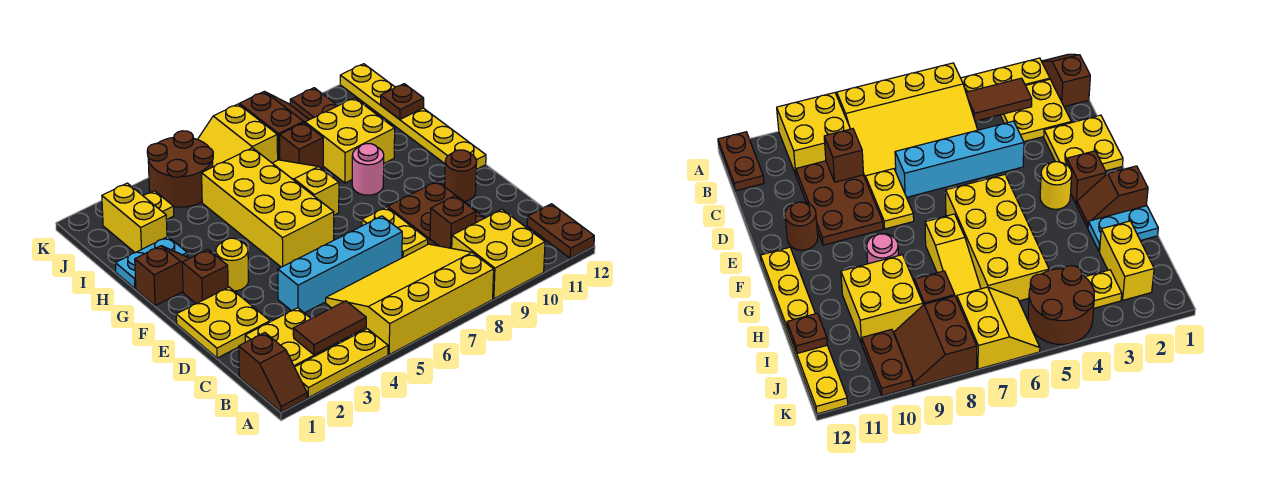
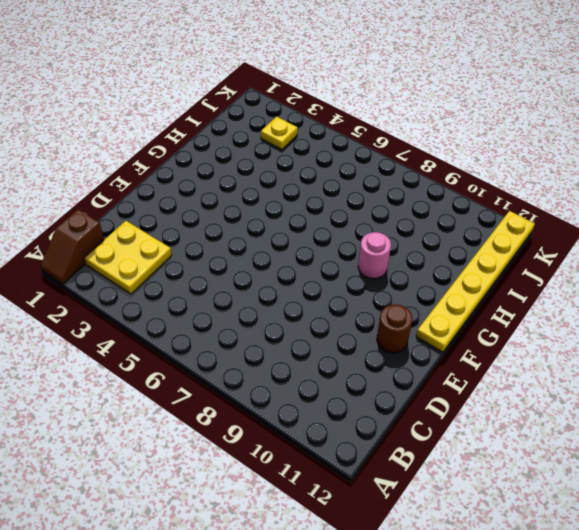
none -> yellow plate A2:A4 level 1
none -> yellow slope A5:C8 level 1 top A
none -> yellow brick A9:B10 level 1
none -> brown plate A12:B12 level 1

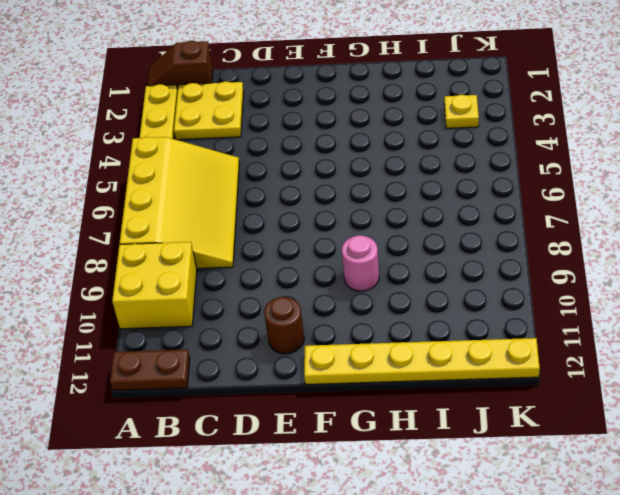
none -> brown plate C9:E10 level 1
none -> yellow plate D1:E2 level 1
none -> cyan brick D4:D7 level 1
none -> yellow plate D8:E8 level 1

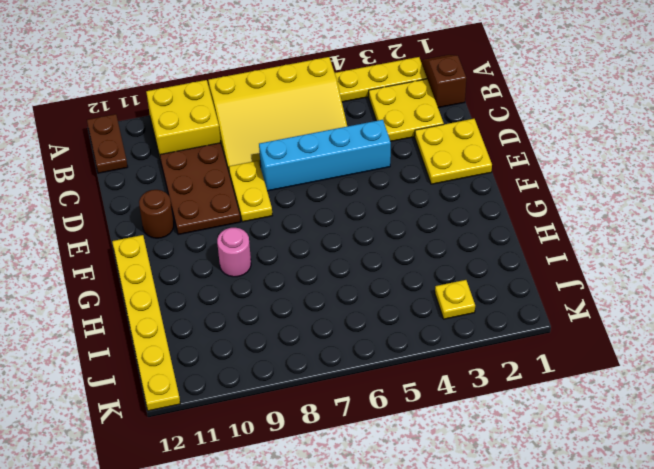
none -> brown brick F2 level 1
none -> yellow round brick F3 level 1
none -> yellow brick F5:I6 level 1
none -> brown slope G1:G2 level 1 top 1

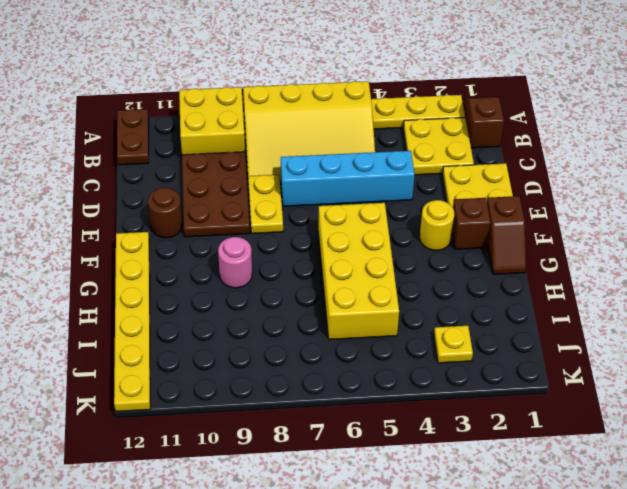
brown slope F1:G1 level 1 top F -> brown slope G1:G2 level 1 top 1
none -> yellow slope G7:I7 level 1 top G
none -> cyan plate H1:H2 level 1
none -> yellow brick H9:I10 level 1
none -> yellow brick I2:J2 level 1

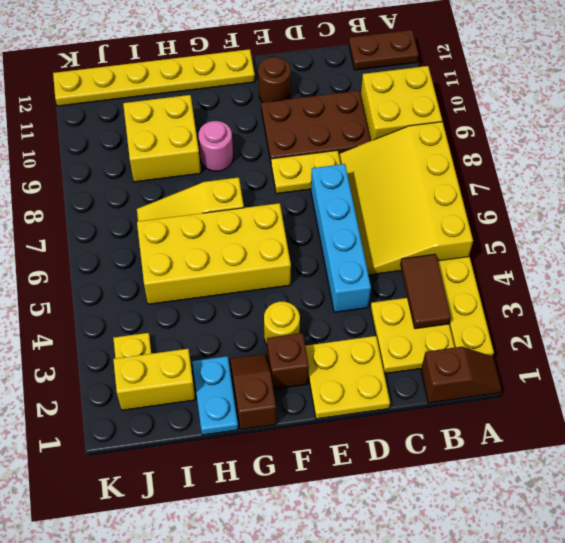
none -> brown brick I8 level 1
none -> brown round brick J4:K5 level 1
none -> yellow slope J6:K7 level 1 top 7
none -> brown slope J8:K9 level 1 top 8

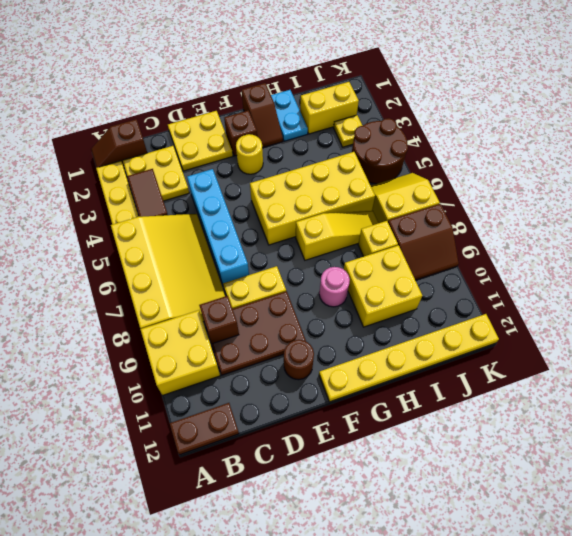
yellow brick I8 level 1 -> brown brick I8 level 1
none -> brown plate J10:K10 level 1
none -> brown plate I12 level 2

